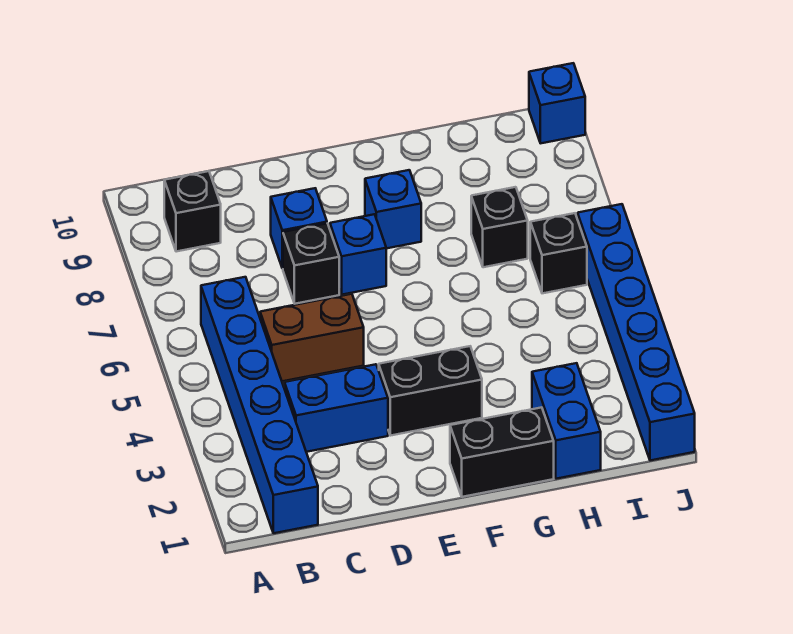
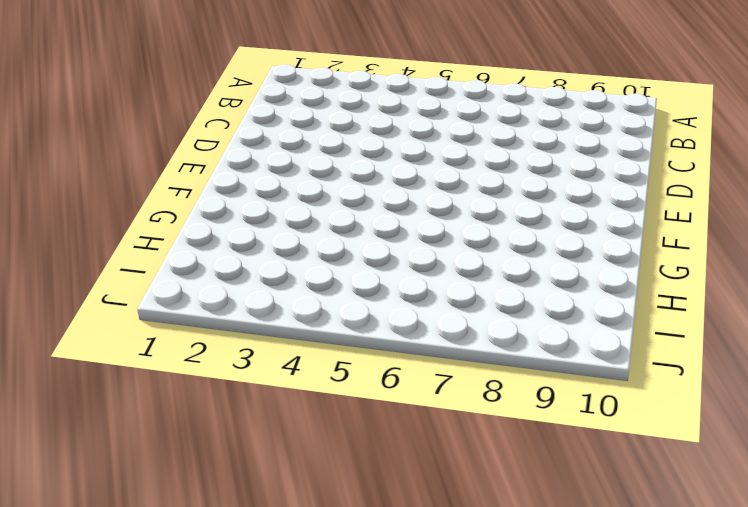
none -> blue brick B1:B6 level 1
none -> black brick B9 level 1
none -> blue brick C3:D3 level 1

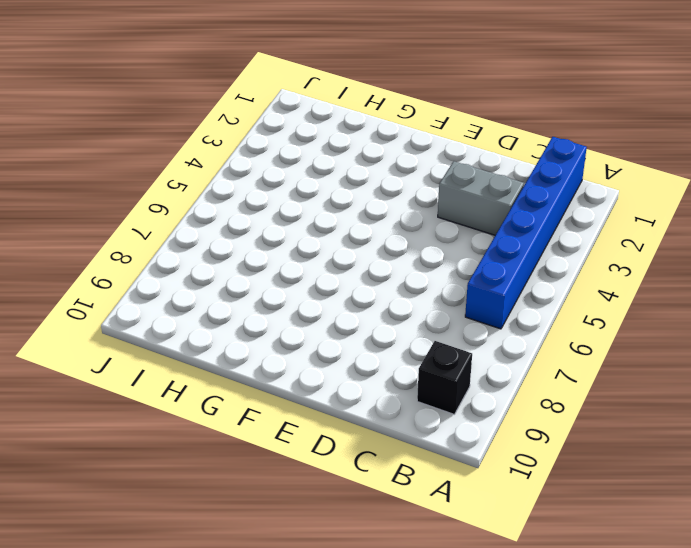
grey brick C3:D3 level 1 -> blue brick C3:D3 level 1
none -> brown brick C5:D5 level 1
none -> black brick D7 level 1
none -> blue brick D8 level 1

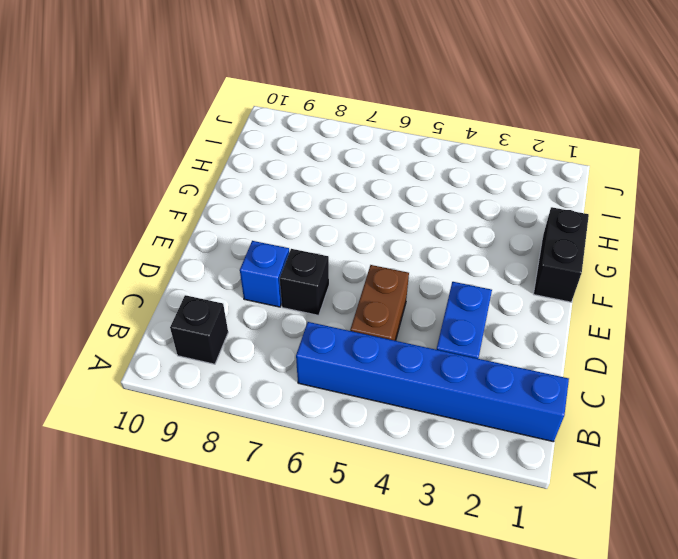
none -> black brick E3:F3 level 1
none -> blue brick E7 level 1
none -> blue brick F8 level 1

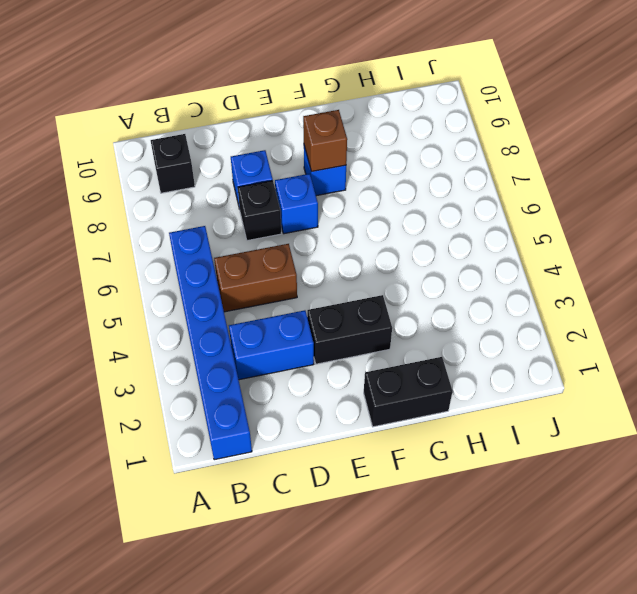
brown brick F8 level 2 -> none
none -> blue brick H1:H2 level 1
none -> black brick H7 level 1
none -> black brick I6 level 1

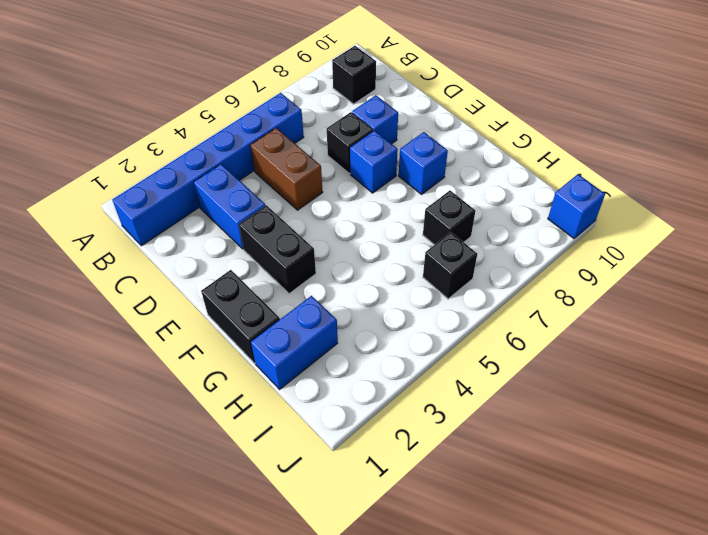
none -> blue brick J1:J6 level 1

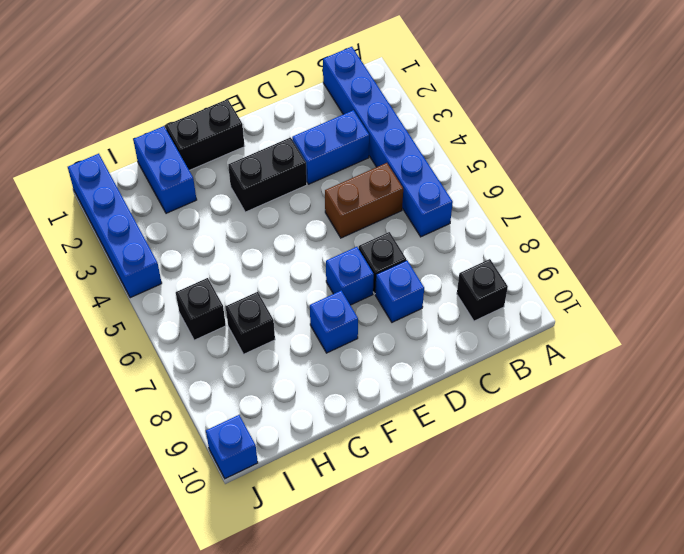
blue brick J1:J4 level 1 -> blue brick J1:J6 level 1

